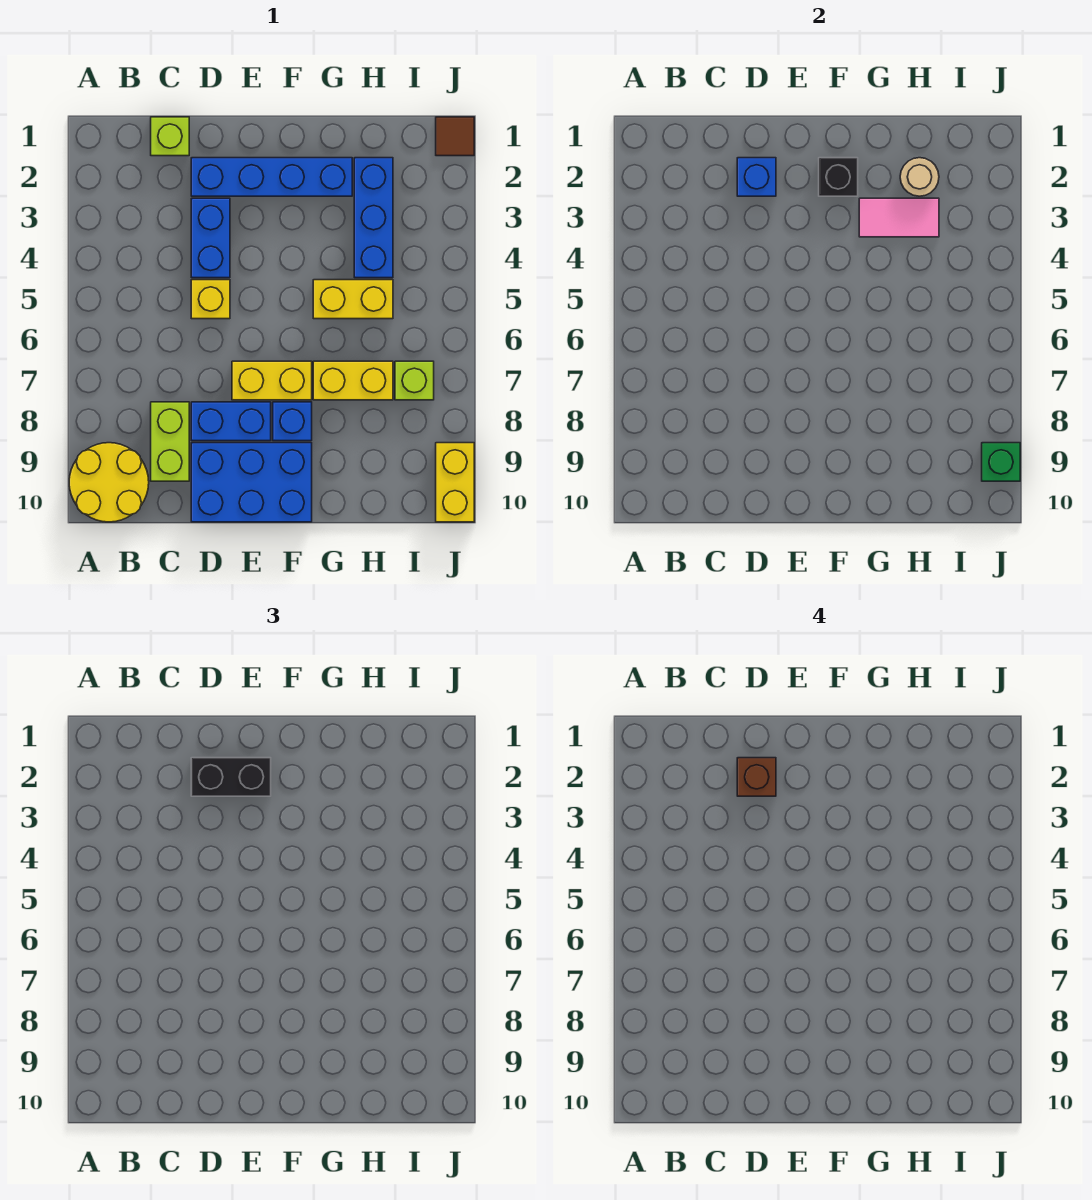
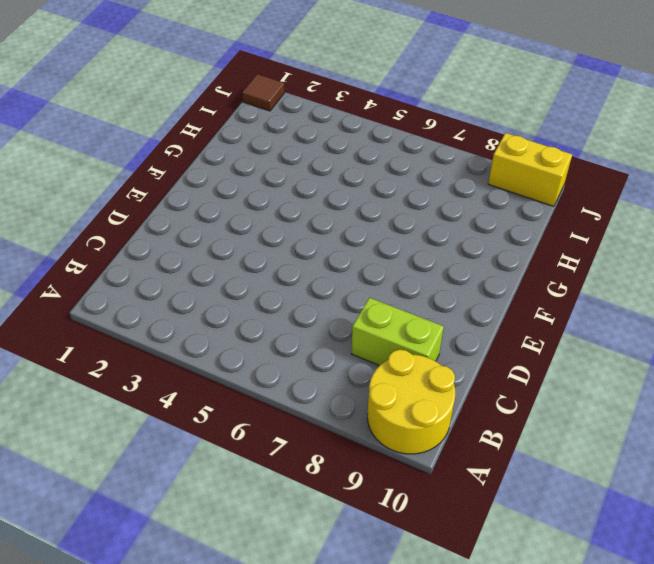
none -> lime brick C1 level 1
none -> blue brick D2:G2 level 1
none -> blue brick D3:D4 level 1

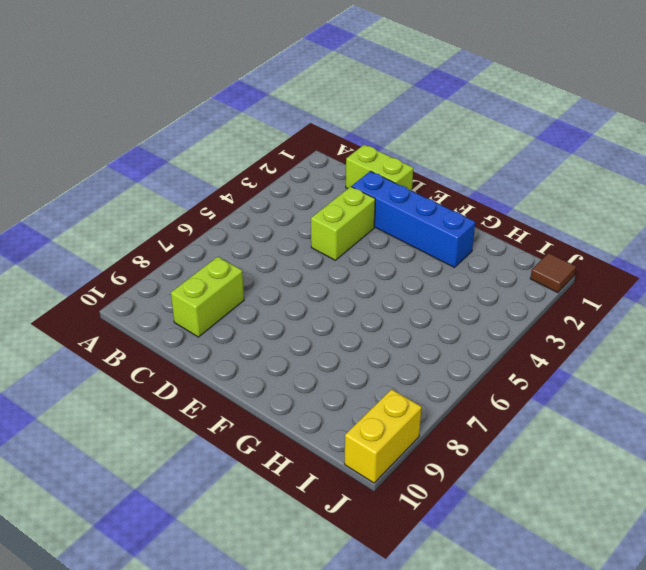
lime brick C1:D1 level 1 -> lime brick C1 level 1
lime brick D3:D4 level 1 -> blue brick D3:D4 level 1
none -> yellow round brick A9:B10 level 1
none -> yellow brick D5 level 1
none -> blue brick D8:E8 level 1

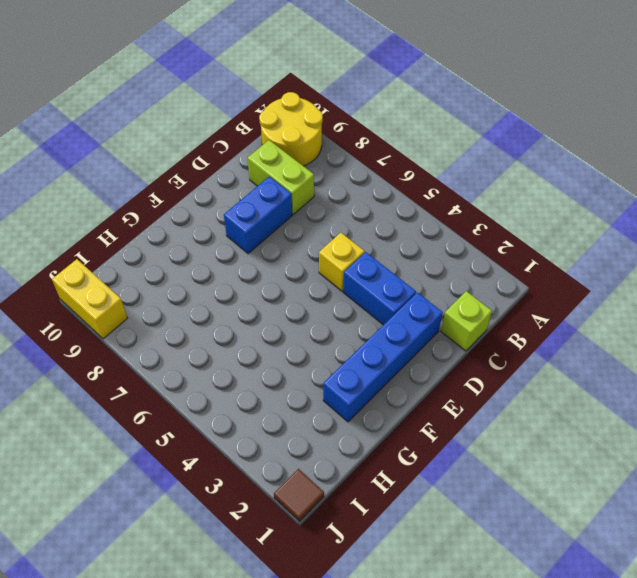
none -> blue brick D9:F10 level 1
none -> yellow brick E7:F7 level 1
none -> blue brick F8 level 1

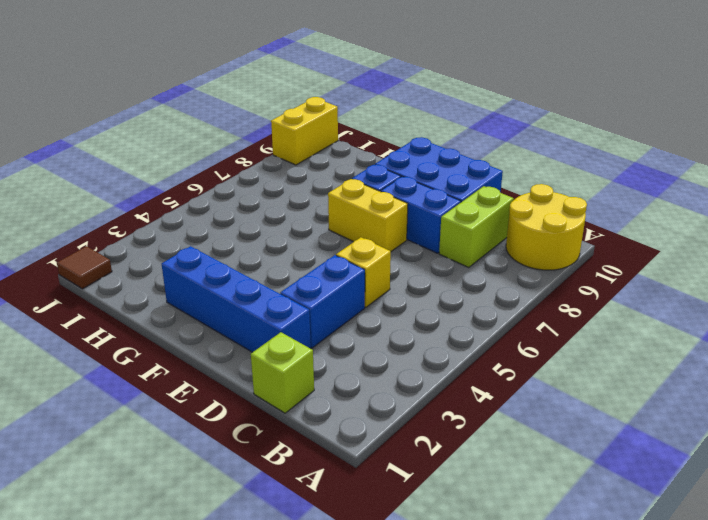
none -> yellow brick G5:H5 level 1
none -> yellow brick G7:H7 level 1
none -> blue brick H2:H4 level 1

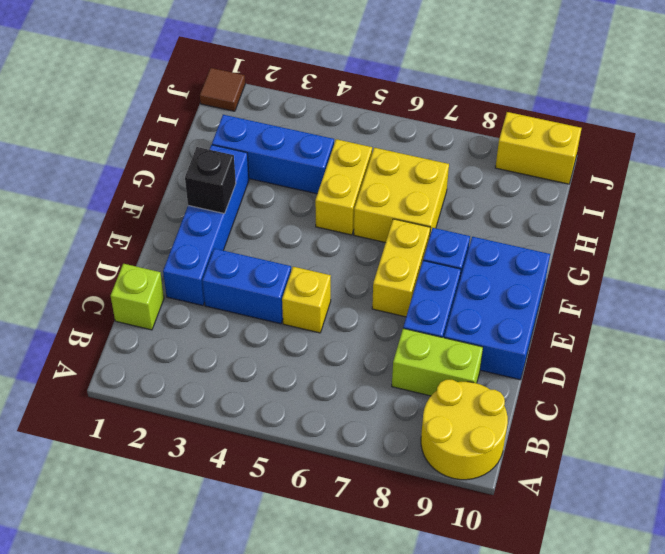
yellow brick G6:H7 level 1 -> yellow brick G7:H7 level 1
none -> lime brick I7 level 1
none -> blue brick D2 level 2
none -> pink tile G3:H3 level 2

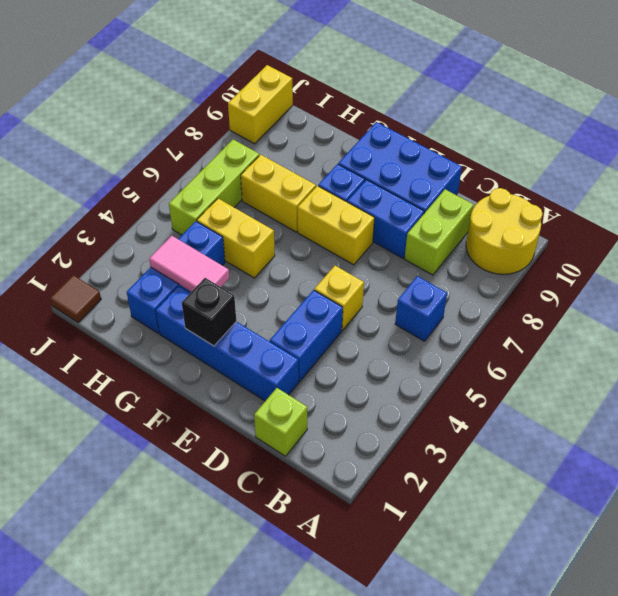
blue brick B6 level 1 -> blue brick D2 level 2
lime brick I5:I7 level 1 -> lime brick I7 level 1
none -> tan round brick H2 level 2
none -> green brick J9 level 2
none -> black brick D2:E2 level 3

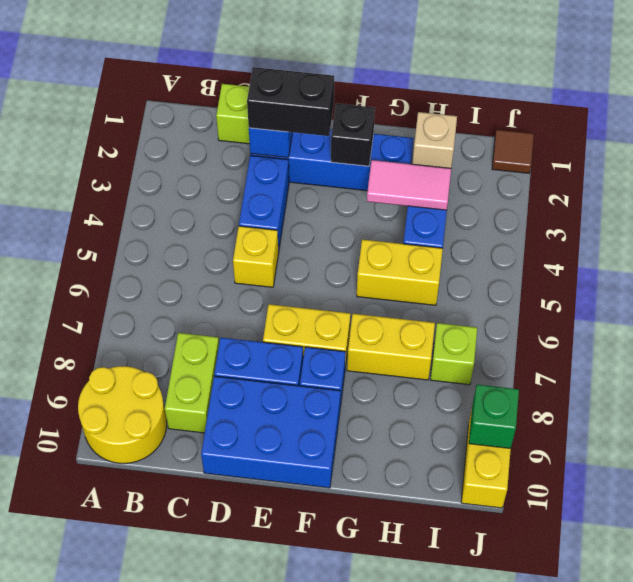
tan brick H2 level 2 -> tan round brick H2 level 2
none -> brown brick D2 level 4

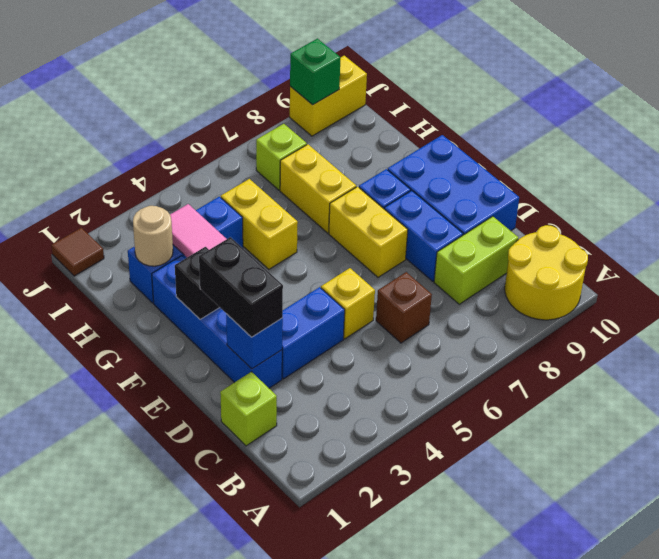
brown brick C6 level 1 -> brown brick D2 level 4

